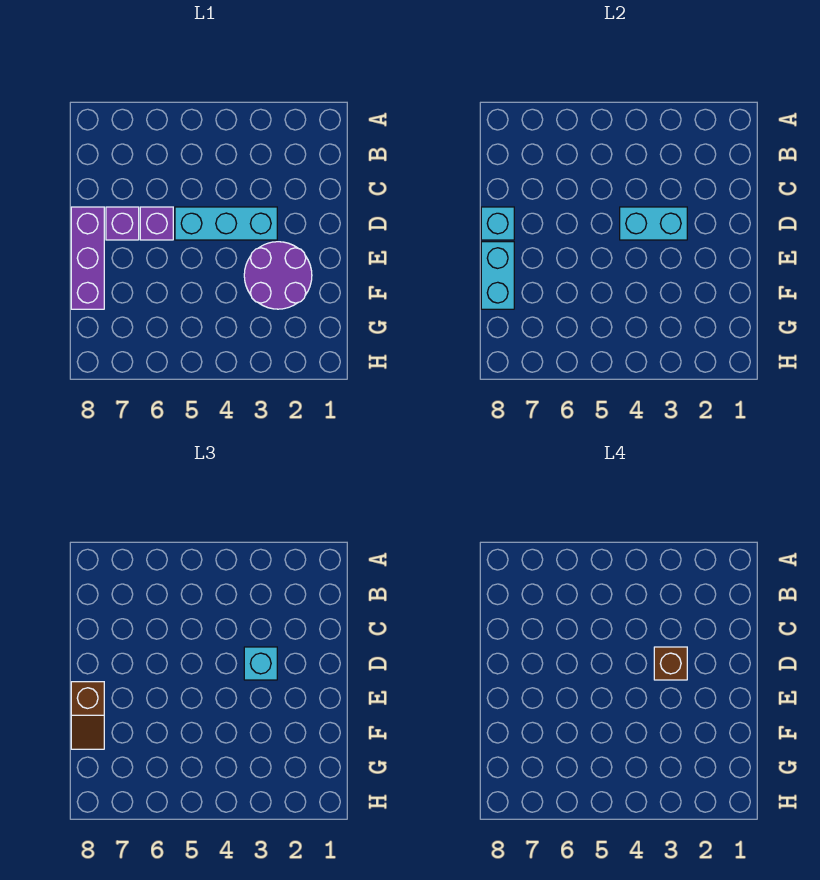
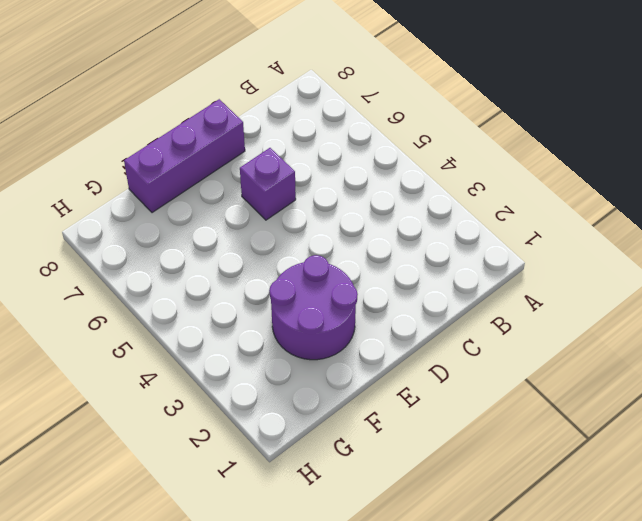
none -> cyan brick D3:D5 level 1
none -> purple brick D7 level 1

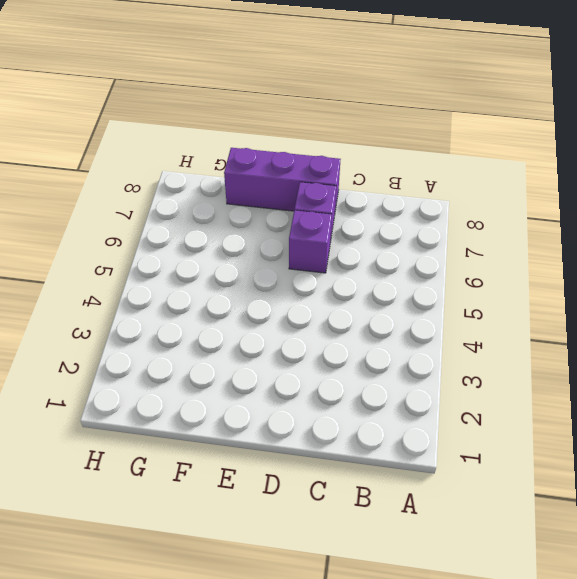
none -> cyan brick D3:D5 level 1
none -> purple round brick E2:F3 level 1

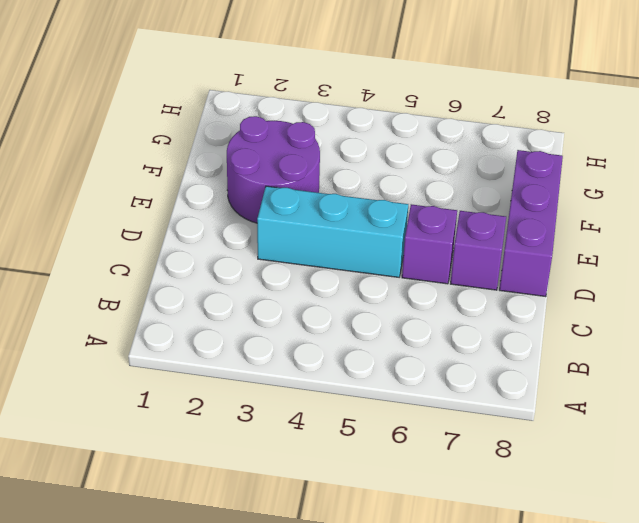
none -> cyan brick D3:D4 level 2
none -> cyan brick D8 level 2

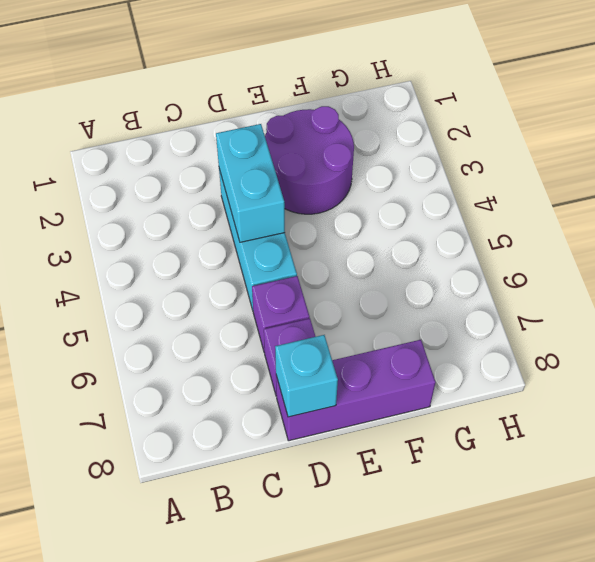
none -> cyan brick E8:F8 level 2
none -> cyan brick D3 level 3

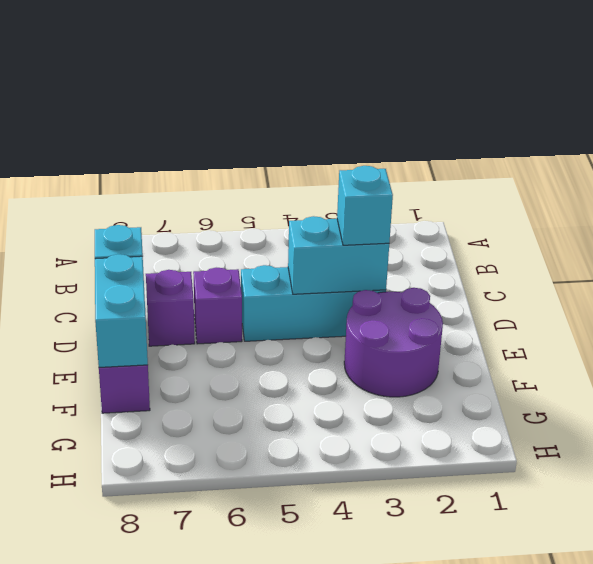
none -> brown slope E8:F8 level 3 top E
none -> brown brick D3 level 4

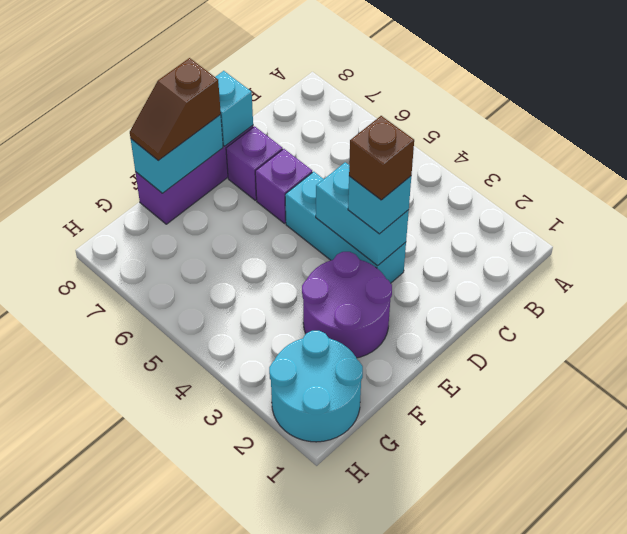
cyan round brick G1:H2 level 1 -> none

